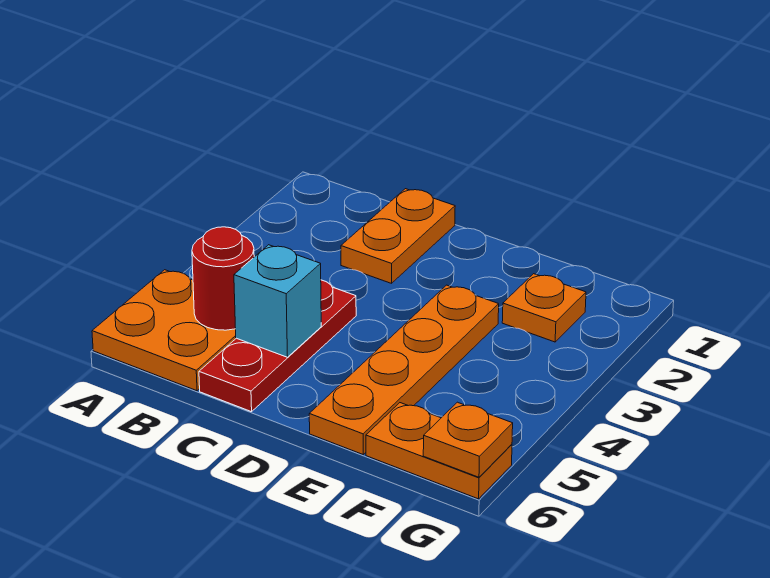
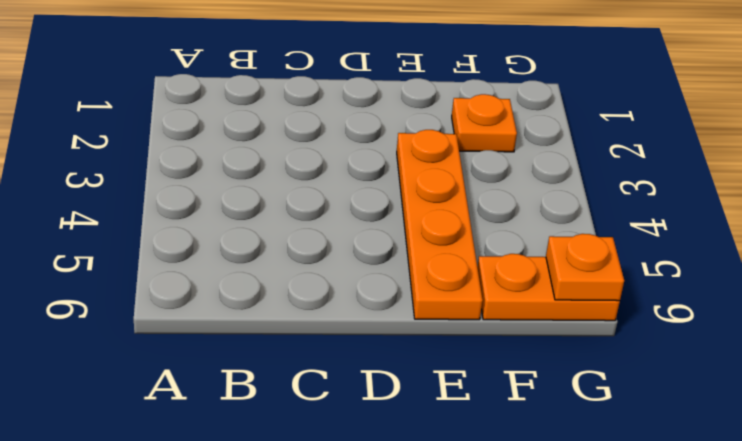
none -> orange plate A5:B6 level 1
none -> orange plate C1:C2 level 1

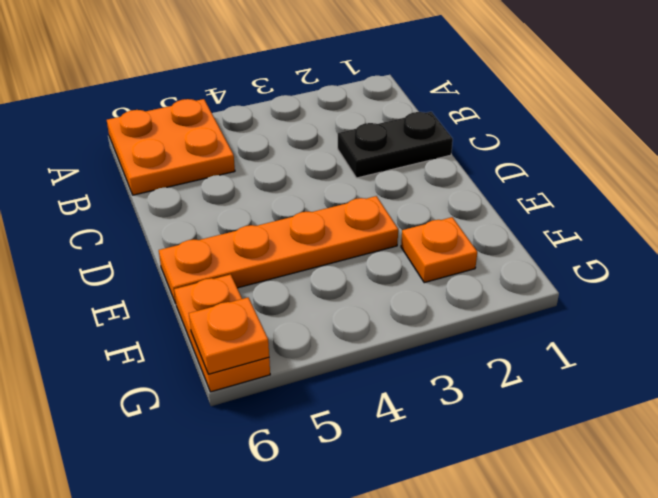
black plate C1:C2 level 1 -> orange plate C1:C2 level 1
none -> red plate C4:C6 level 1
none -> red round brick B5 level 2

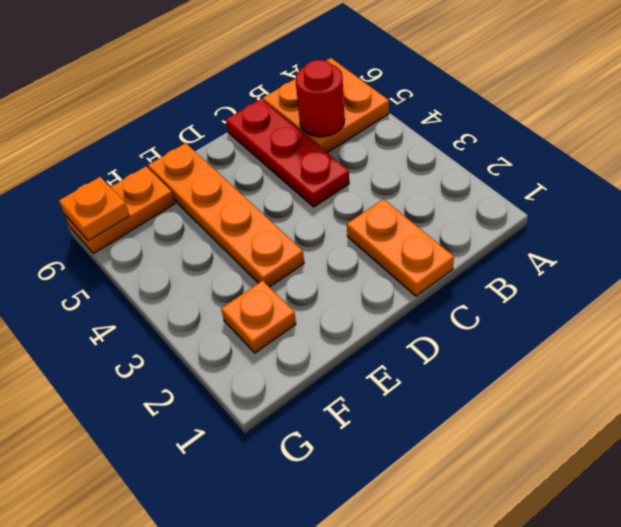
none -> cyan brick C5 level 2

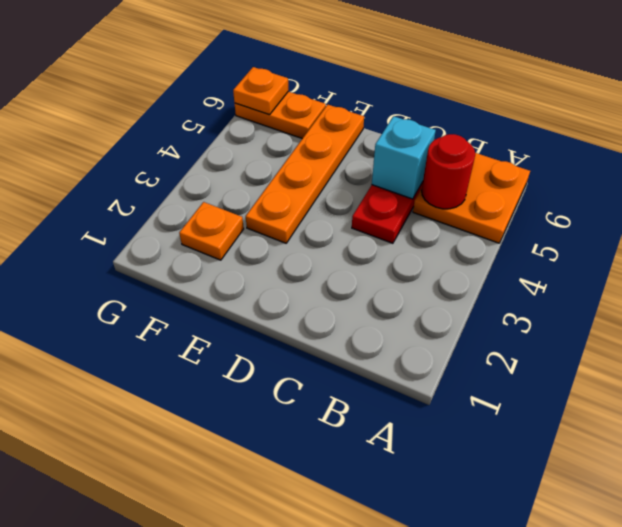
none -> orange plate C1:C2 level 1

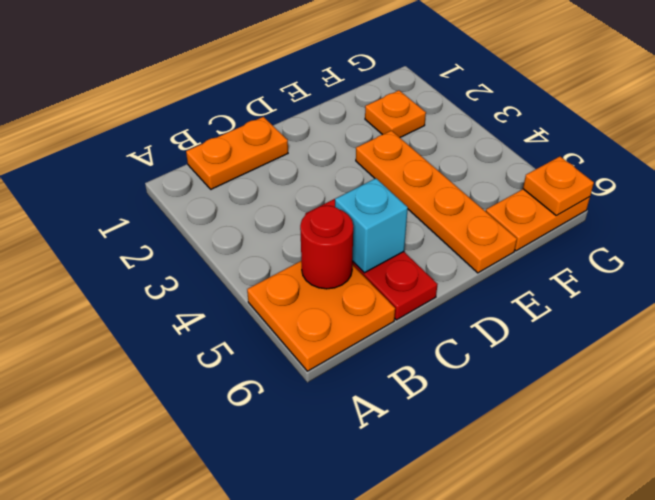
orange plate B1:C1 level 1 -> orange plate C1:C2 level 1

